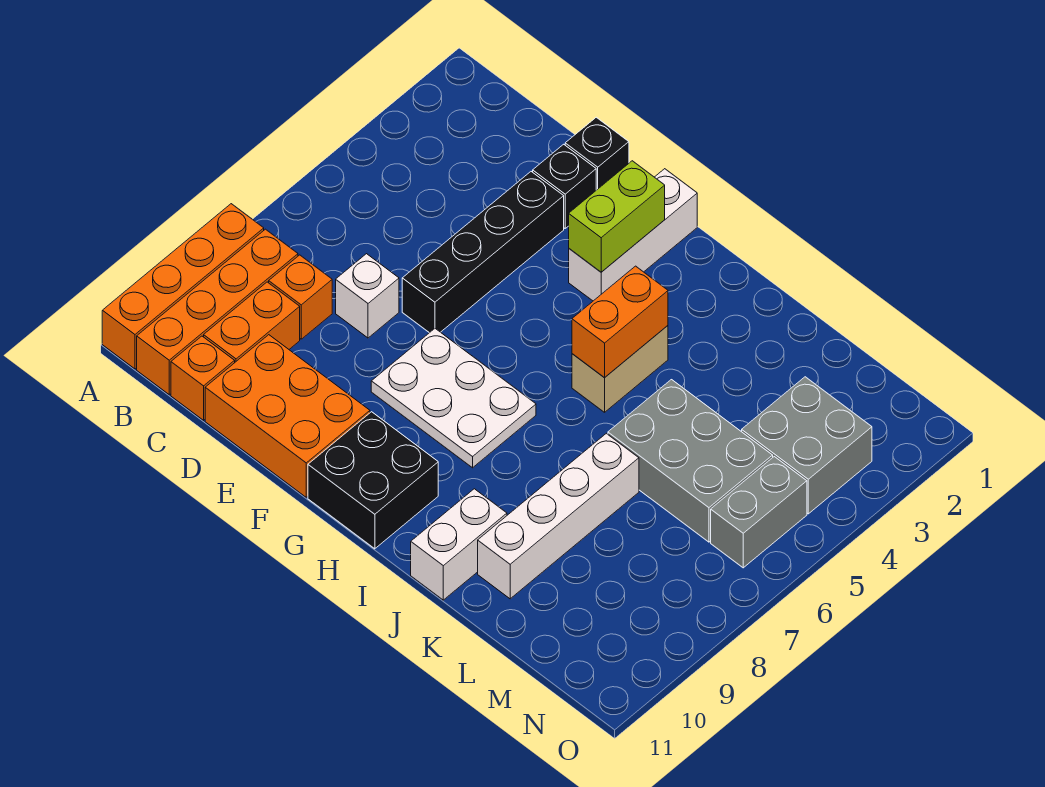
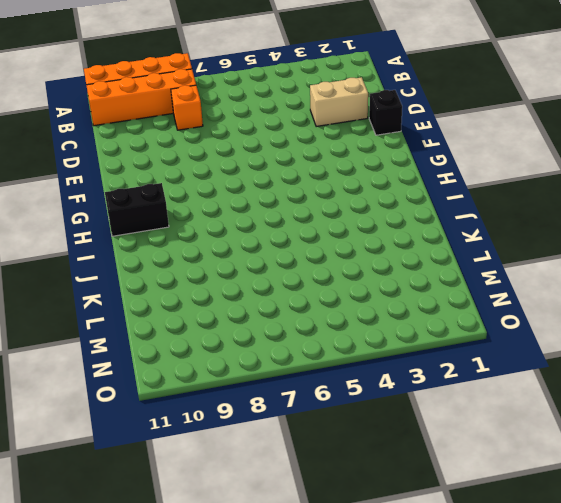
tan brick D2:D3 level 1 -> tan brick I4:I5 level 1
black brick H10:H11 level 1 -> black brick G10:H11 level 1
none -> orange brick C9:C10 level 1
none -> orange brick C11 level 1
none -> white brick D7 level 1

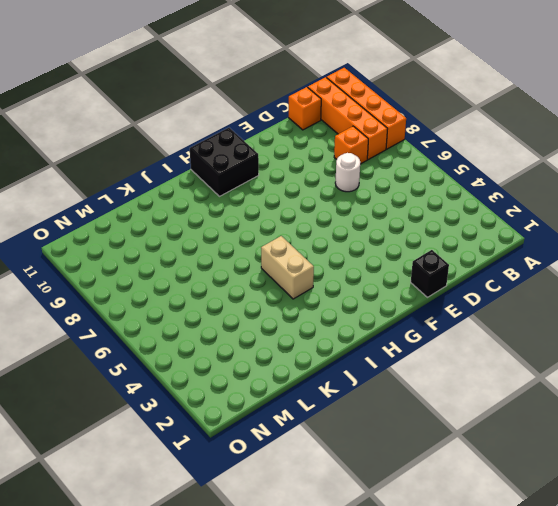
white round brick D7 level 1 -> white brick D7 level 1
none -> orange brick C9:C10 level 1
none -> orange brick D10:F11 level 1
none -> black brick E2 level 1

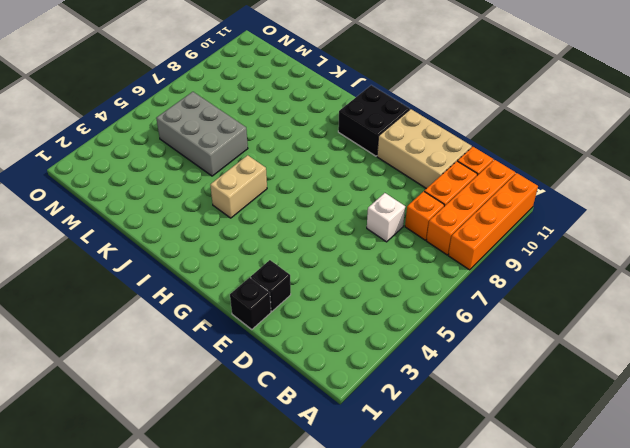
tan brick D10:F11 level 1 -> orange brick D10:F11 level 1
none -> black brick E3:E6 level 1
none -> white plate F7:H8 level 1
none -> white brick G1:G3 level 1

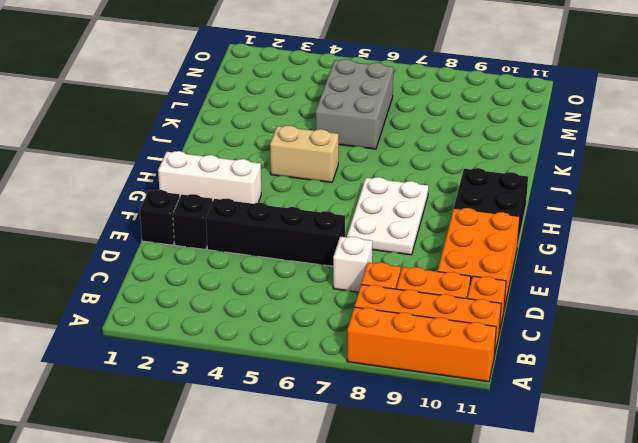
none -> white brick J10:J11 level 1
none -> white brick K7:K10 level 1
none -> grey brick M3:N4 level 1

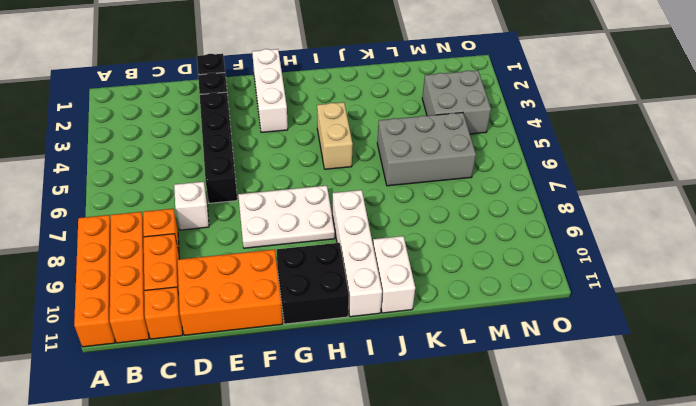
white brick I8:I11 level 1 -> white brick K7:K10 level 1
none -> grey brick N5:N6 level 1
none -> lime brick G2:G3 level 2
none -> orange brick I4:I5 level 2

